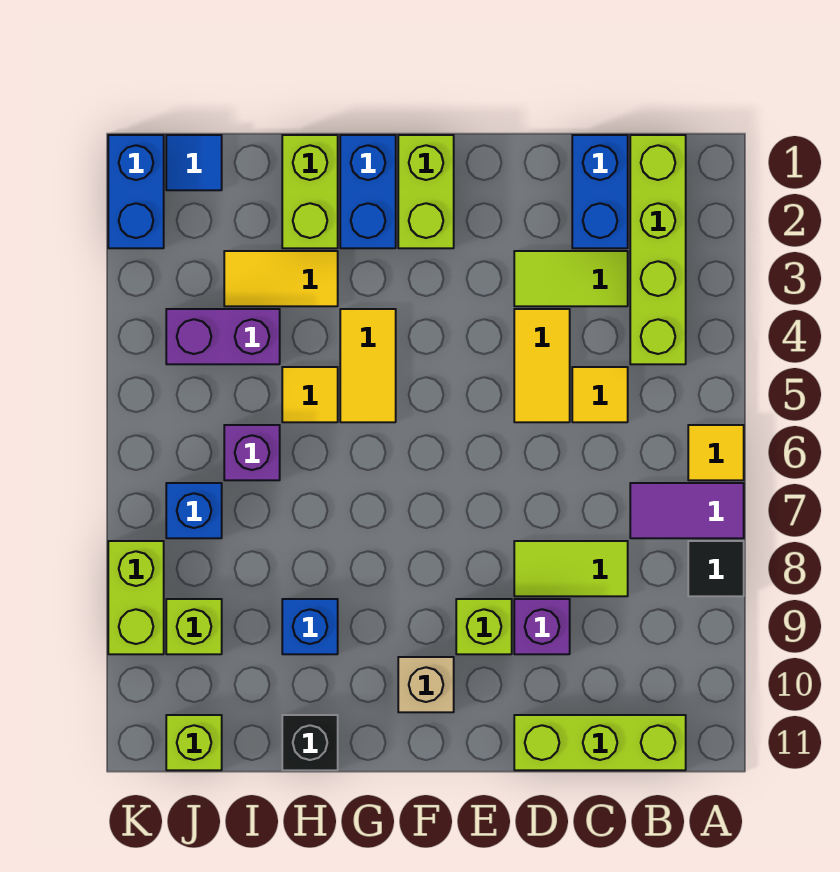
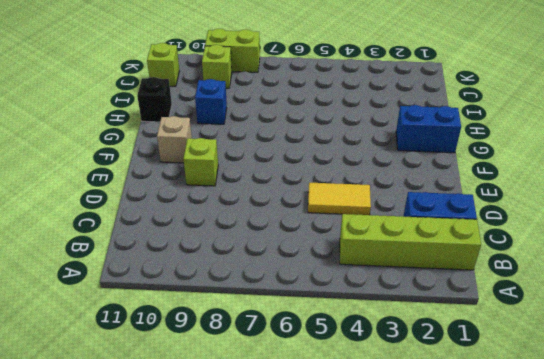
none -> yellow tile A6 level 1
none -> purple tile A7:B7 level 1
none -> black tile A8 level 1

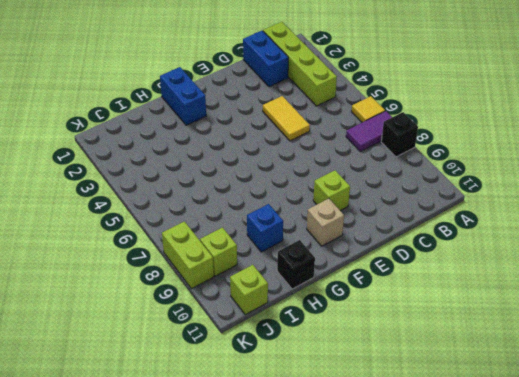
black brick A8 level 1 -> black tile A8 level 1
none -> lime brick B11:D11 level 1
none -> lime tile C3:D3 level 1
none -> yellow tile C5 level 1

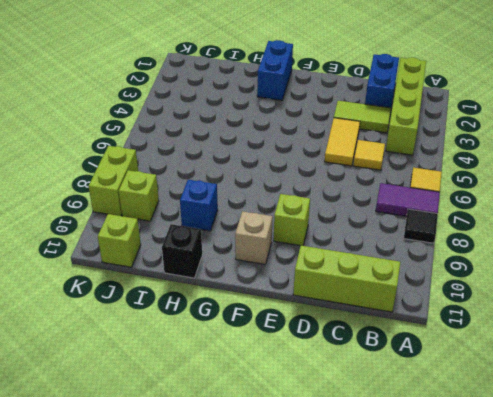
none -> lime tile C8:D8 level 1
none -> purple brick D9 level 1
none -> lime brick F1:F2 level 1

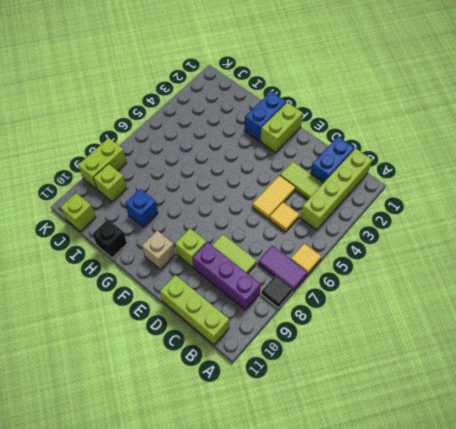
purple brick B9:D9 level 1 -> purple brick D9 level 1
none -> yellow tile G4:G5 level 1
none -> lime brick H1:H2 level 1
none -> yellow tile H3:I3 level 1

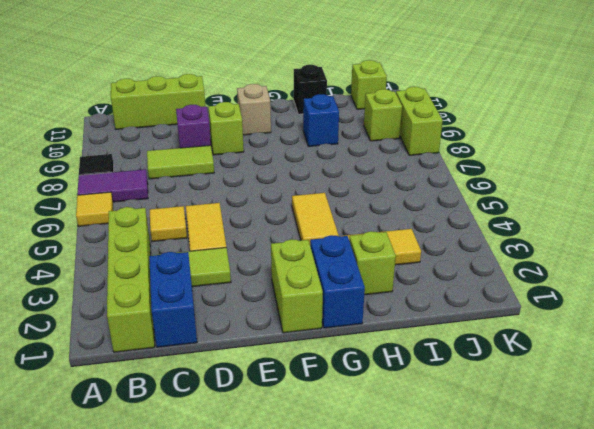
lime brick H2 level 1 -> lime brick H1:H2 level 1
none -> yellow tile H5 level 1
none -> purple brick I4:J4 level 1
none -> purple brick I6 level 1

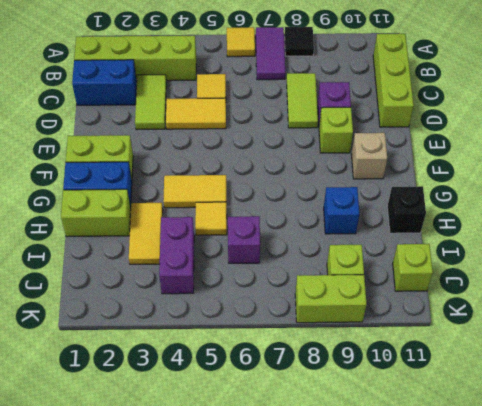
none -> blue tile J1 level 1
none -> blue brick J7 level 1
none -> blue brick K1:K2 level 1

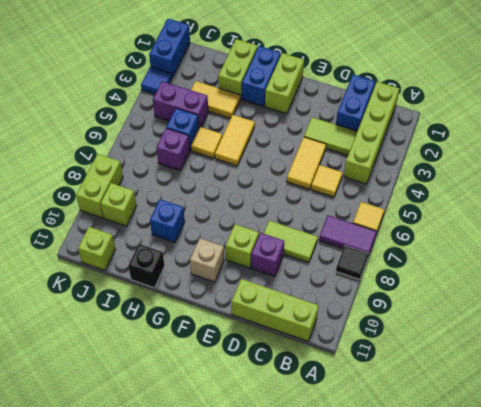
blue brick I5 level 1 -> blue brick J7 level 1
blue tile K3 level 1 -> blue tile J1 level 1

